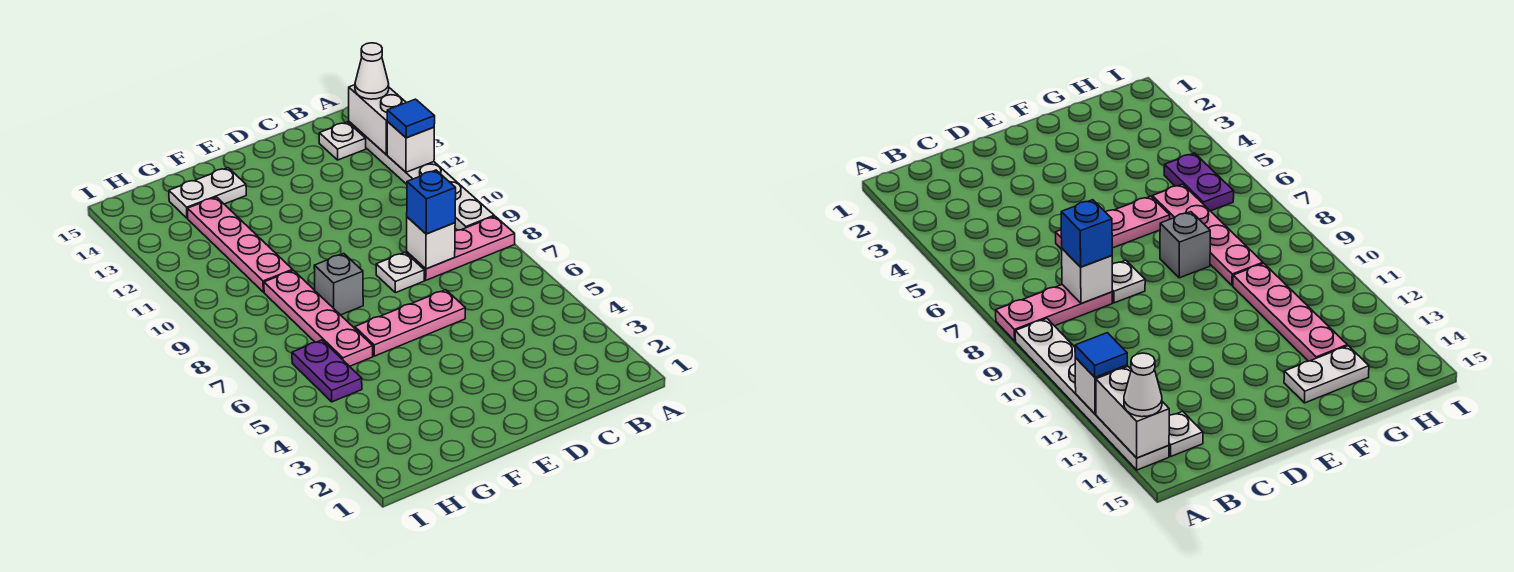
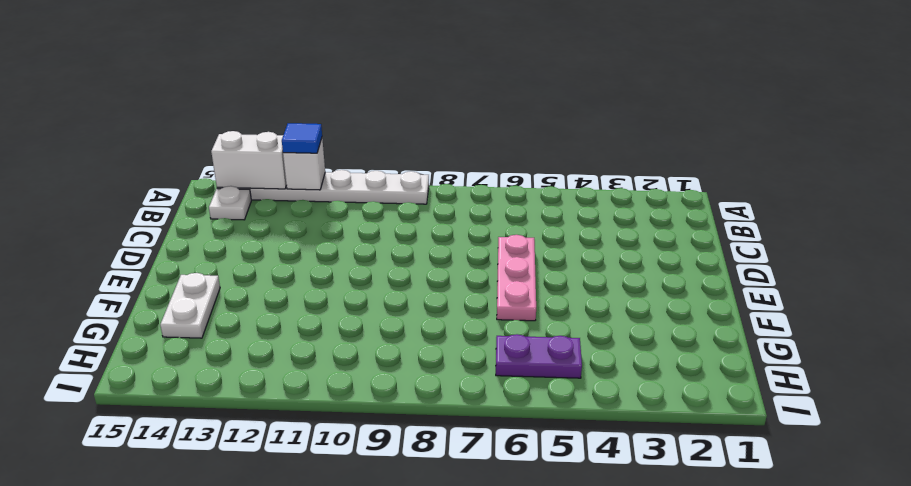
none -> pink plate A8:C8 level 1
none -> white plate D8 level 1
none -> grey brick F8 level 1

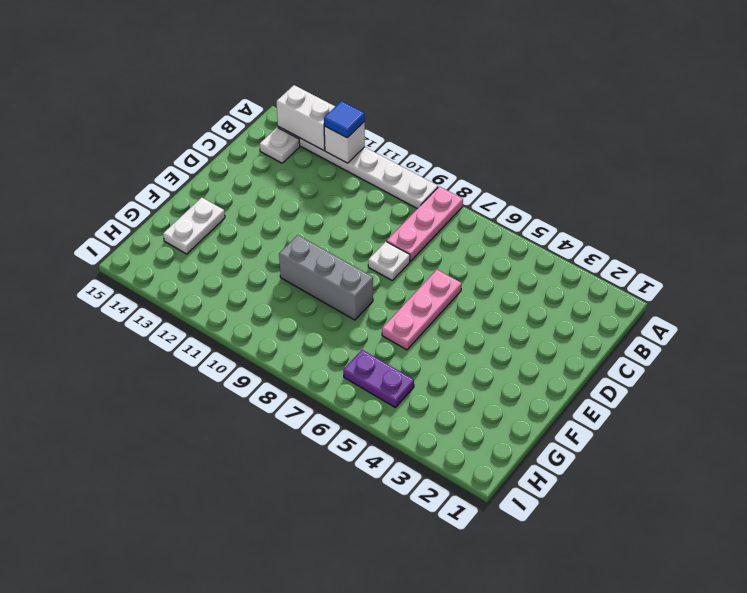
grey brick F8:F10 level 1 -> grey brick F8 level 1
none -> pink plate G6:G9 level 1
none -> pink plate G10:G13 level 1
none -> white brick C8 level 2

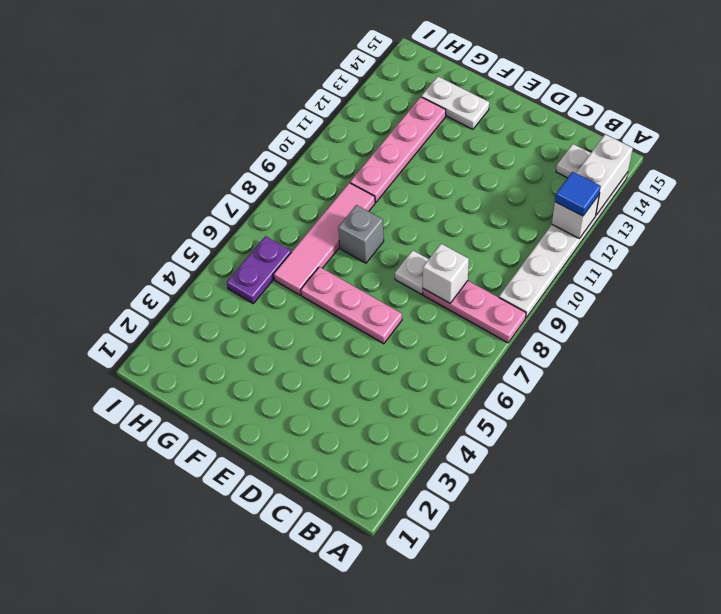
pink tile G6:G9 level 1 -> pink plate G6:G9 level 1
none -> white cone A14 level 3
none -> blue brick C8 level 3

